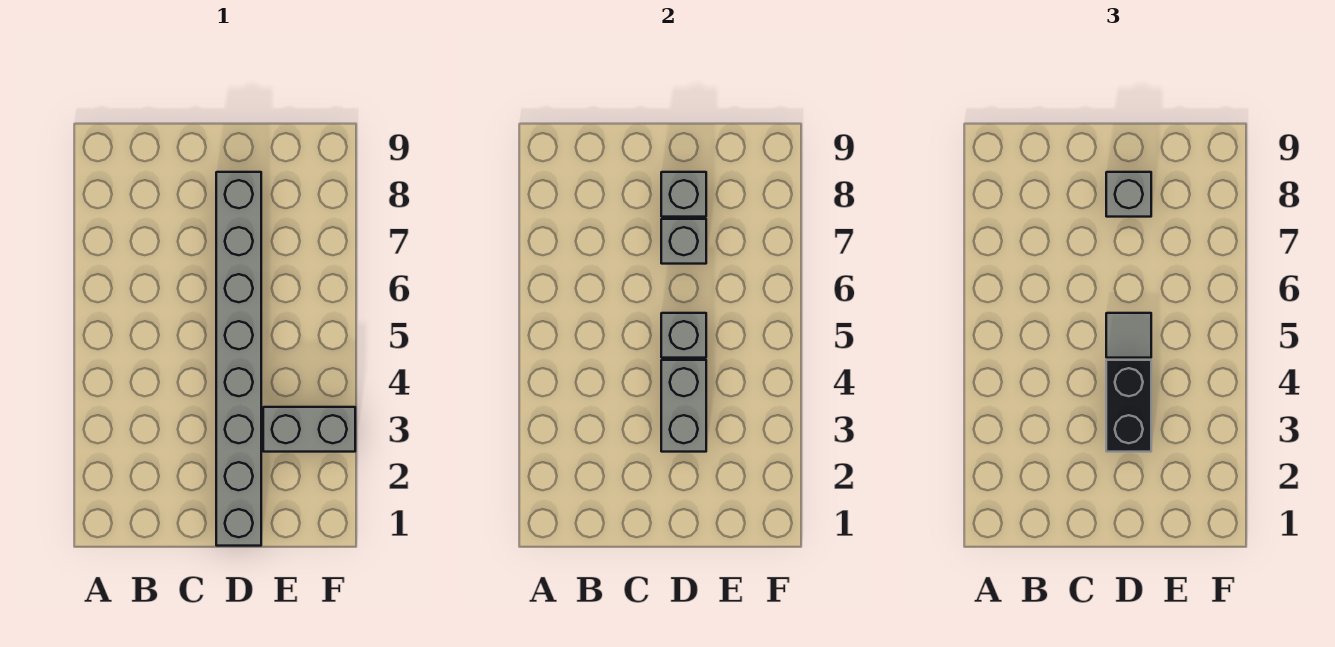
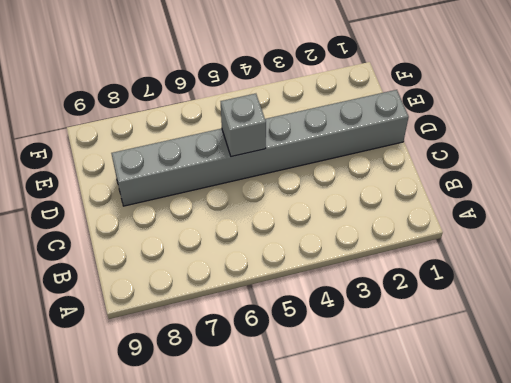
none -> grey brick E3:F3 level 1
none -> grey brick D3:D4 level 2

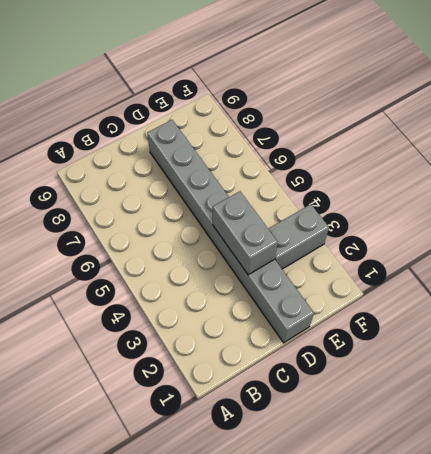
none -> grey brick D5 level 2
none -> grey brick D7 level 2

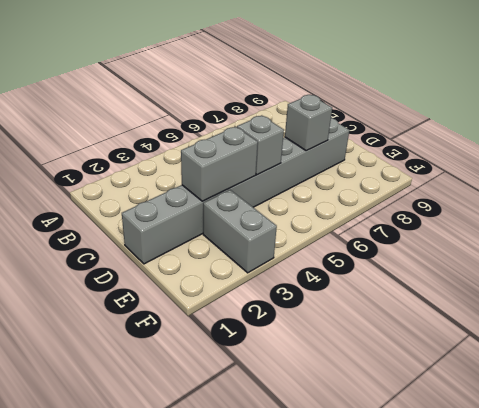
none -> grey brick D8 level 2
none -> black brick D3:D4 level 3

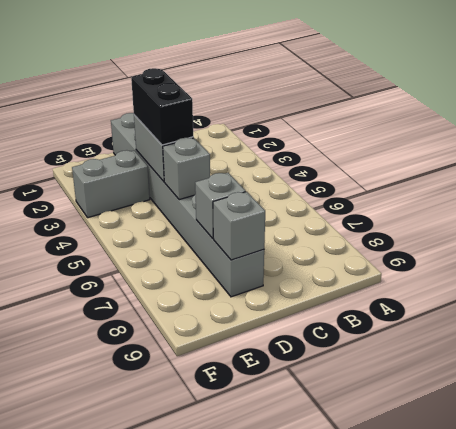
none -> grey tile D5 level 3
none -> grey brick D8 level 3

